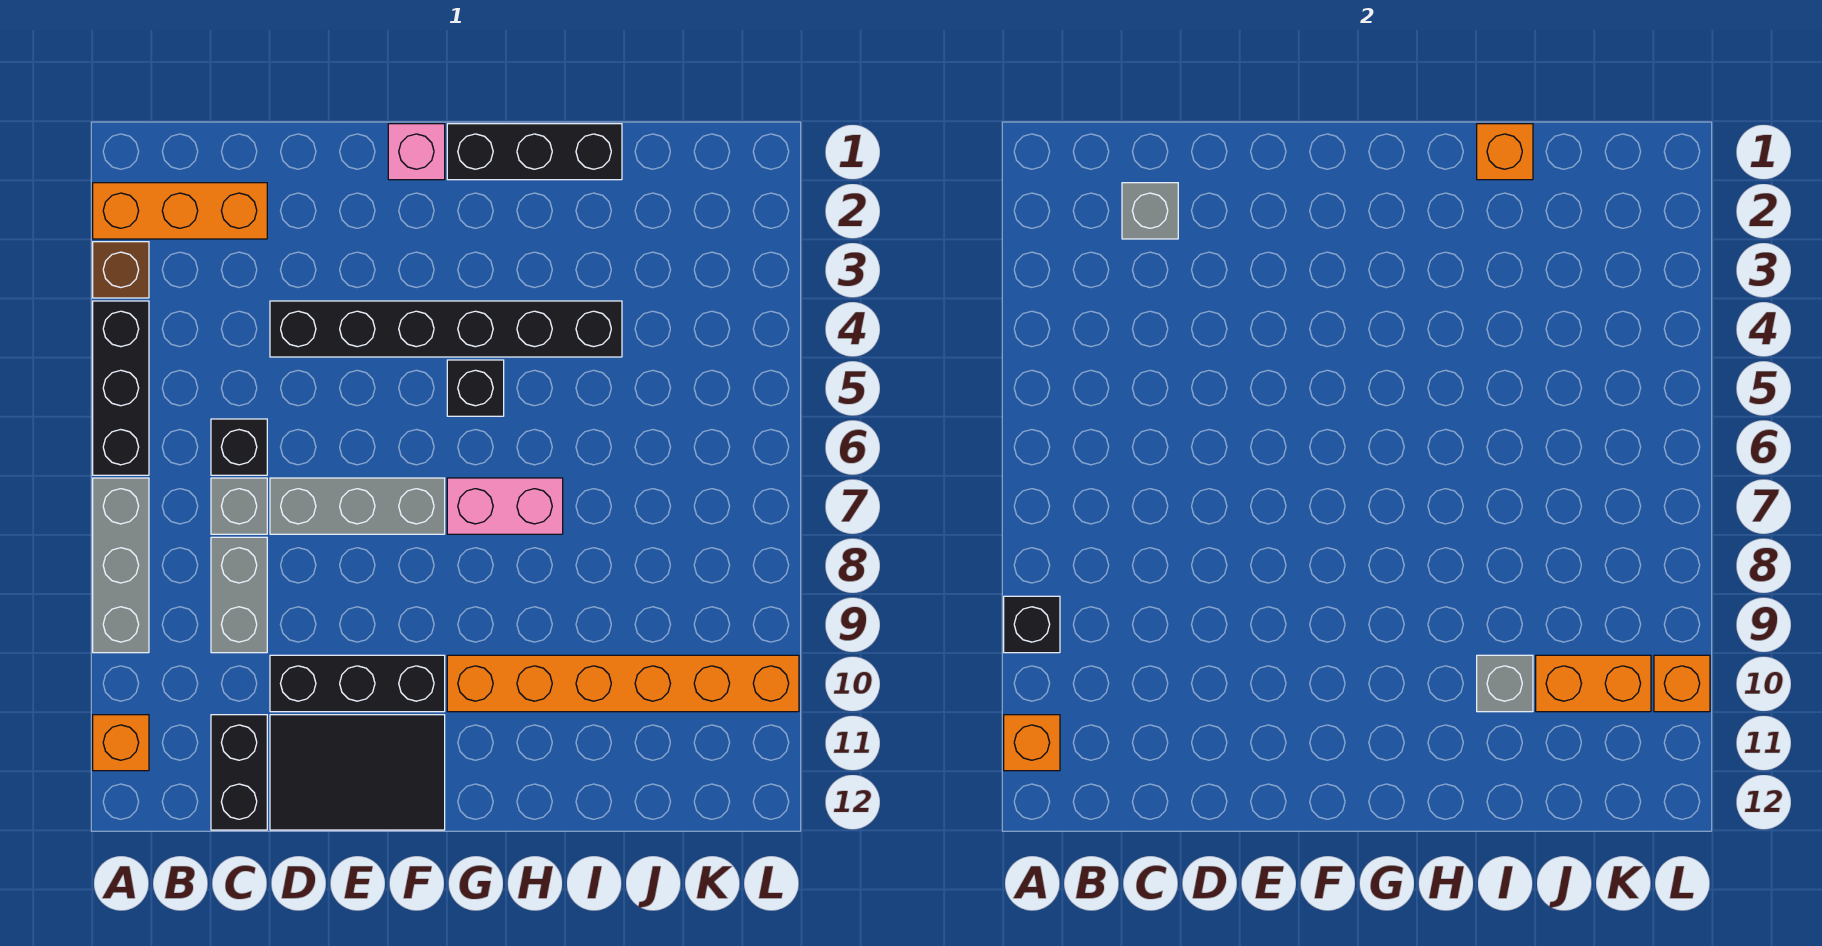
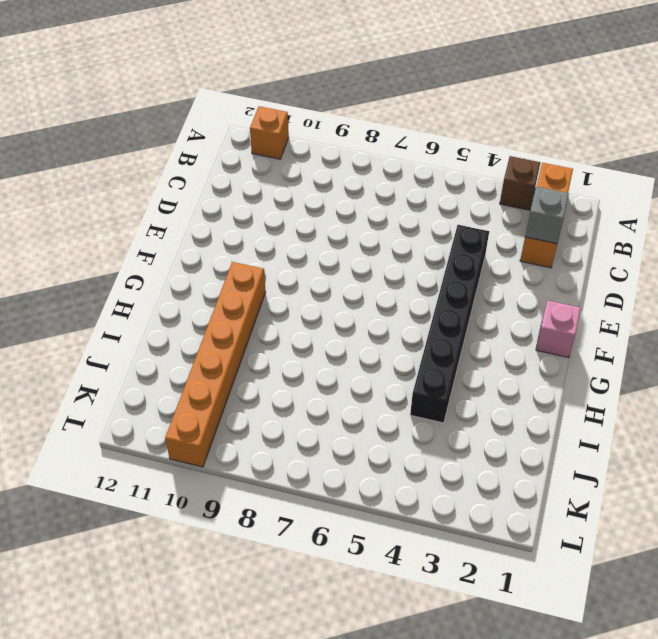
none -> black brick A4:A6 level 1
none -> grey brick A7:A9 level 1
none -> black brick C6 level 1

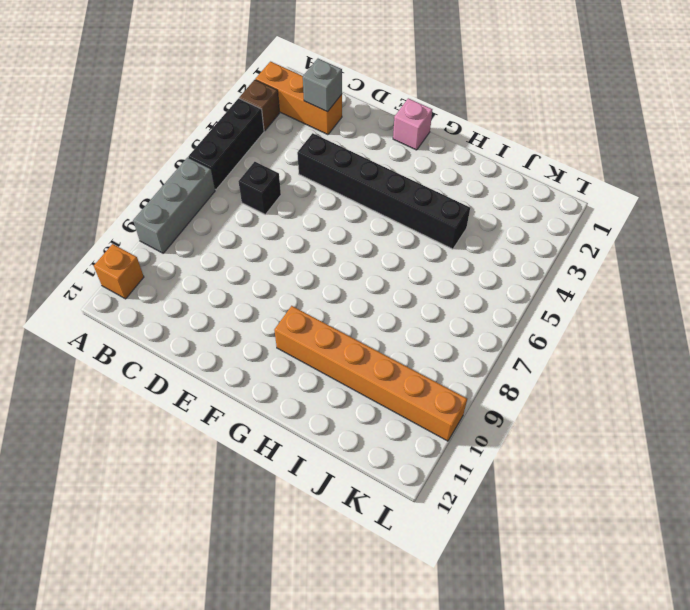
none -> grey brick C7 level 1
none -> grey brick C8:C9 level 1
none -> black brick C11:C12 level 1

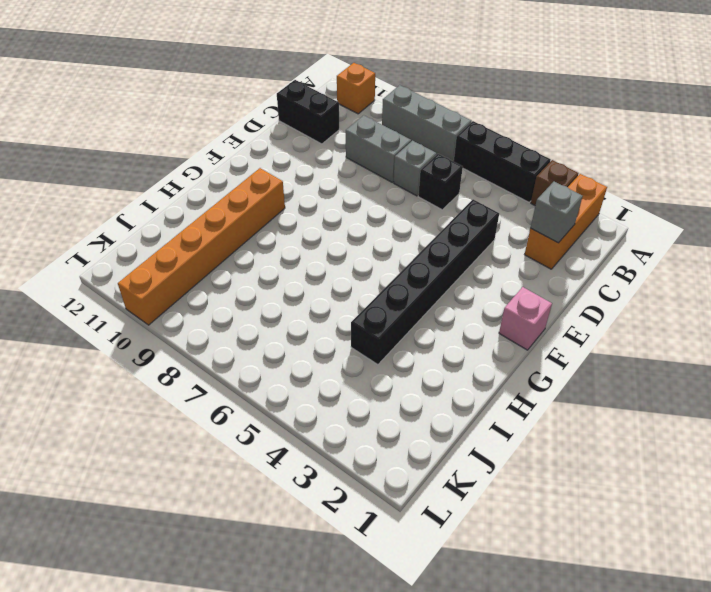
none -> grey brick D7:F7 level 1
none -> black brick D10:F10 level 1
none -> black tile D11:F12 level 1

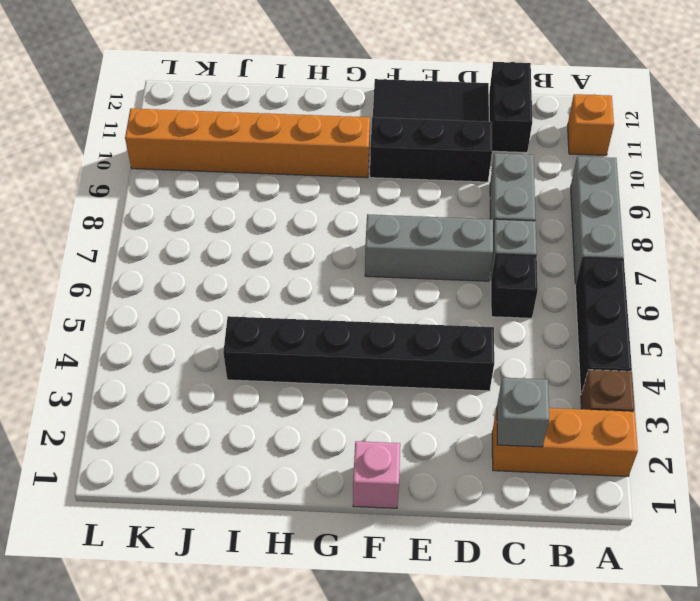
none -> black brick G1:I1 level 1
none -> black brick G5 level 1
none -> pink brick G7:H7 level 1

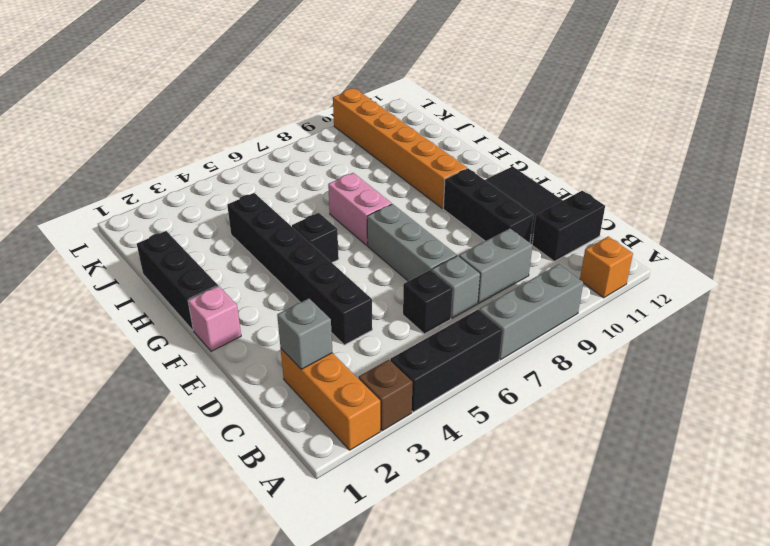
none -> black brick A9 level 2
none -> orange brick A11 level 2
none -> orange brick I1 level 2

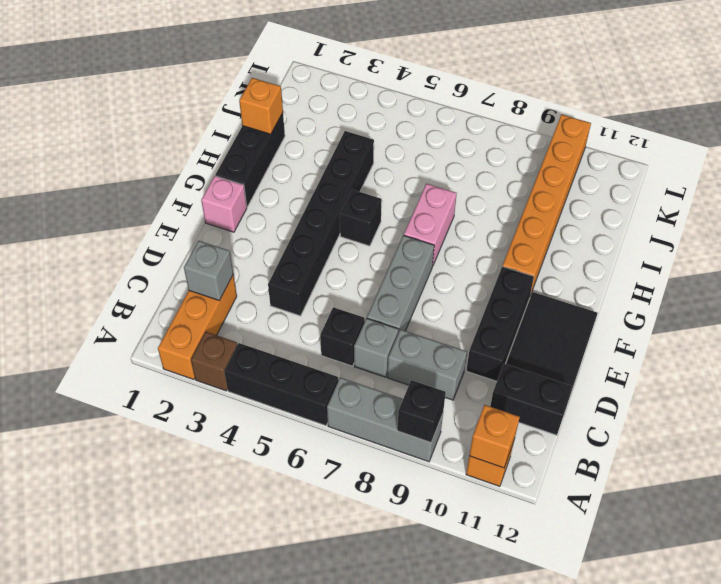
none -> grey brick I10 level 2
none -> orange brick J10:K10 level 2
none -> orange brick L10 level 2

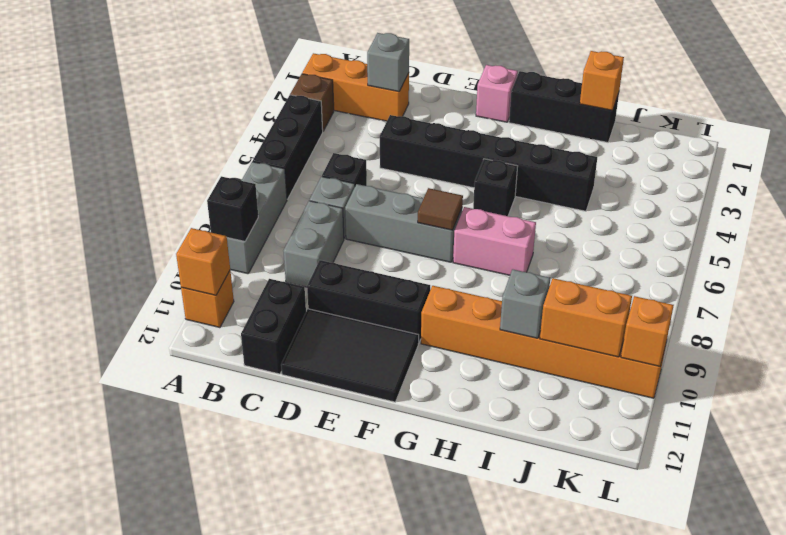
brown tile F7 level 2 -> none

